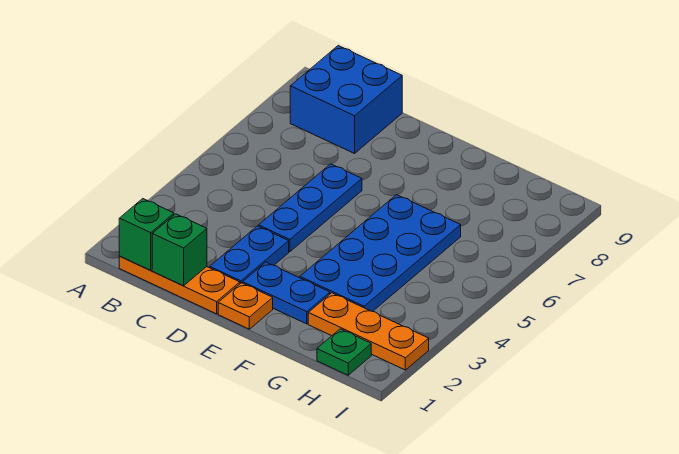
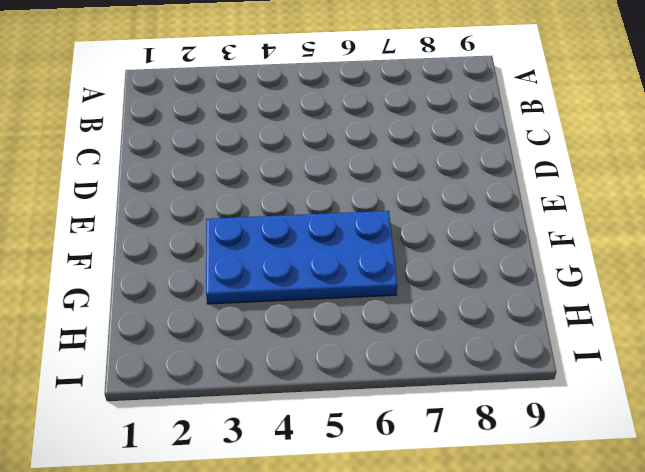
none -> orange plate B1:D1 level 1
none -> blue brick B8:C9 level 1

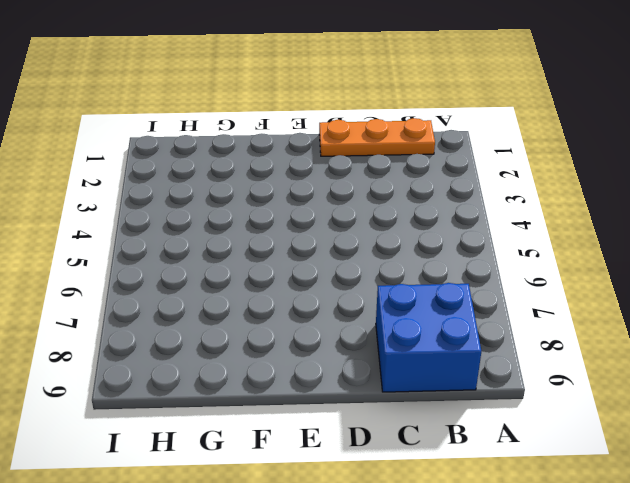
none -> blue plate D2:D3 level 1
none -> blue plate D4:D6 level 1

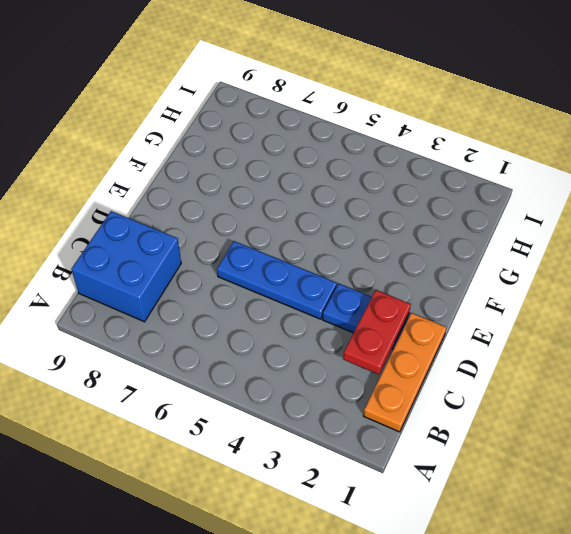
red plate C2:D2 level 2 -> none
none -> orange plate E1 level 1
none -> blue plate E2:F2 level 1

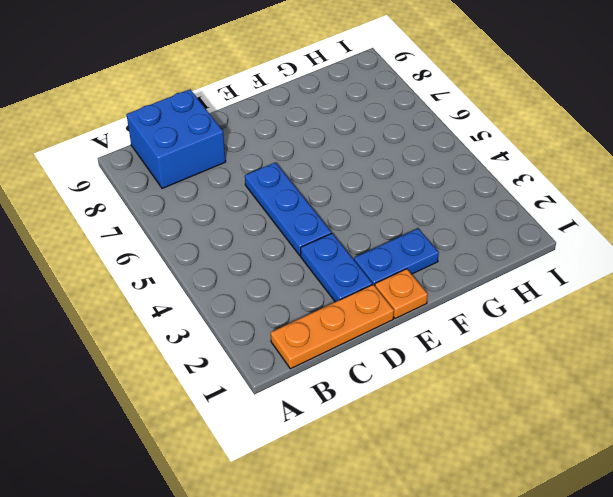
none -> blue plate F3:G6 level 1
none -> orange plate G2:I2 level 1

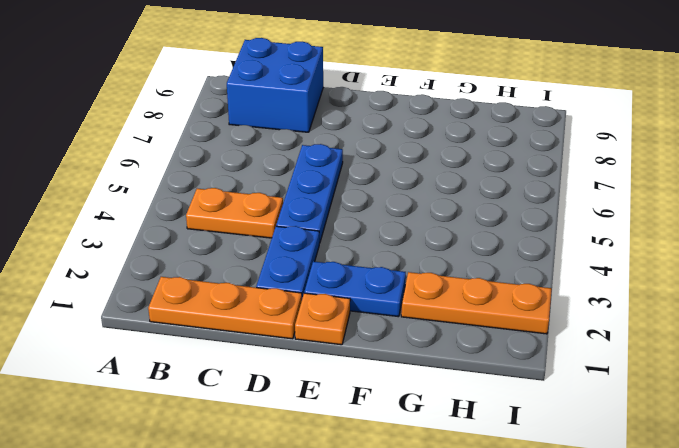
orange plate B4:C4 level 1 -> none
none -> blue plate F3:G6 level 1
none -> green plate H1 level 1

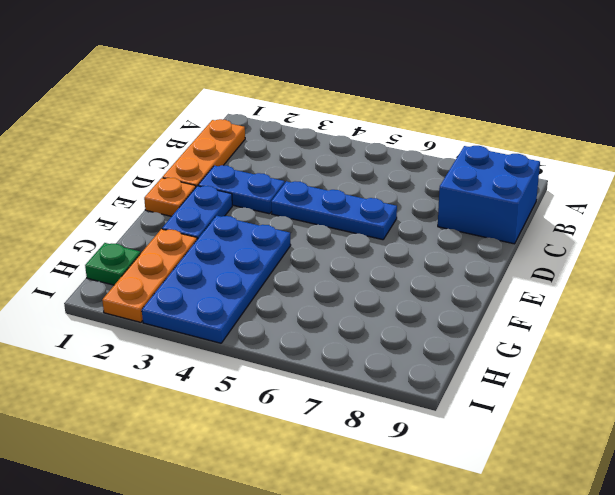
blue plate F3:I4 level 1 -> blue plate F3:G6 level 1
none -> green brick B1 level 2
none -> green brick C1 level 2

